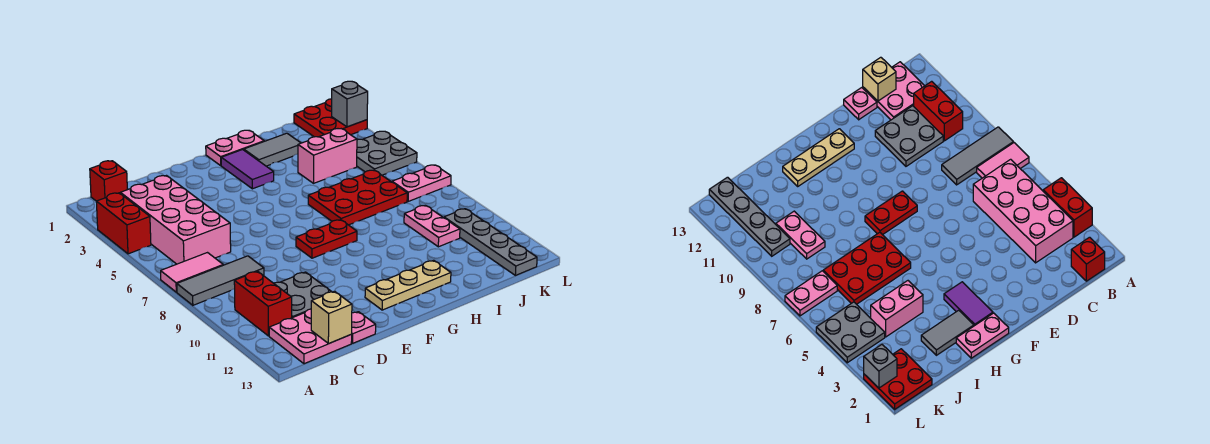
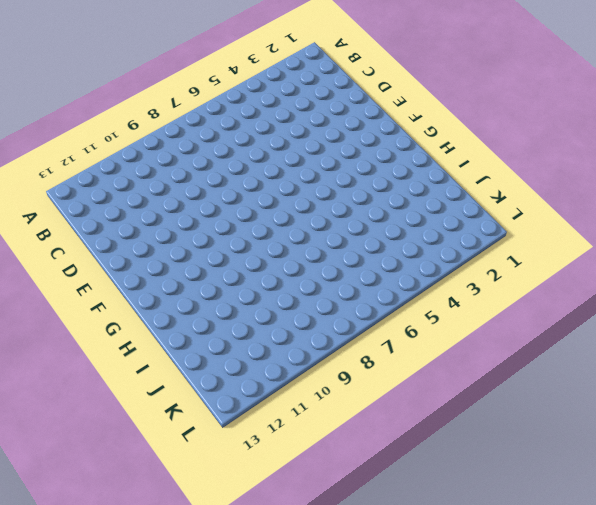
none -> red brick A3:A4 level 1
none -> pink tile A7:B7 level 1
none -> grey tile A8:C8 level 1

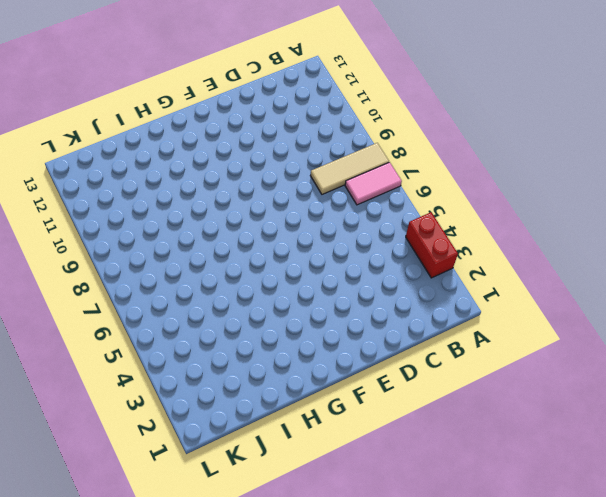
tan tile A8:C8 level 1 -> grey tile A8:C8 level 1
none -> red brick B1 level 1
none -> pink brick B3:C6 level 1
none -> red brick B10:B11 level 1

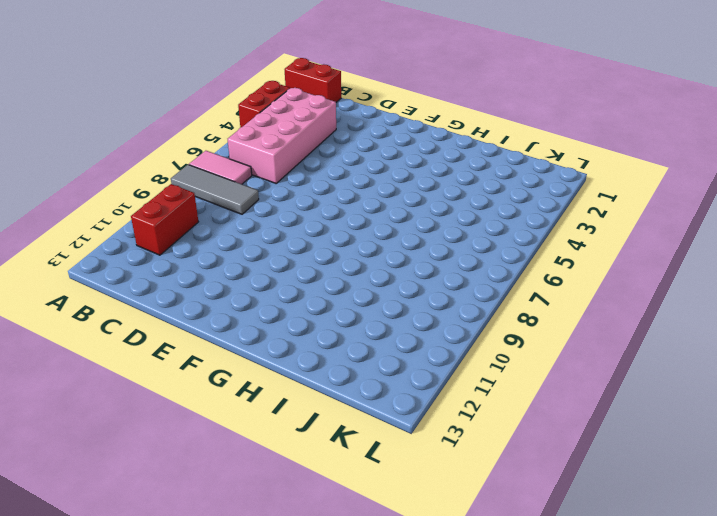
red brick A1:B1 level 1 -> red brick B1 level 1
none -> pink plate B12:C13 level 1
none -> grey plate C10:D11 level 1
none -> pink plate D13 level 1

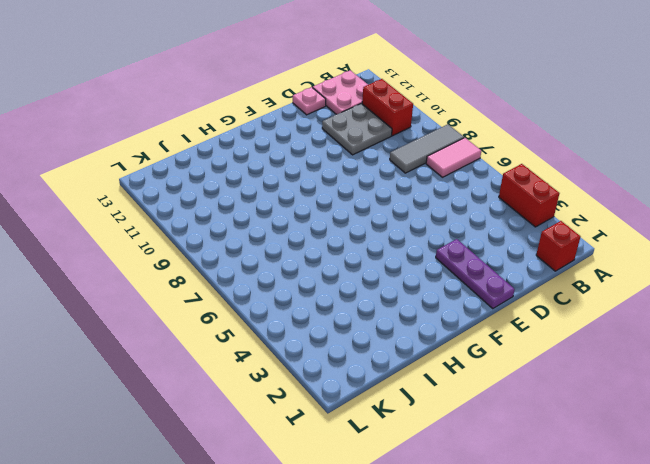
purple plate E1:E3 level 1 -> none
none -> pink brick B3:C6 level 1
none -> red plate F8:G8 level 1
none -> tan plate F12:H12 level 1

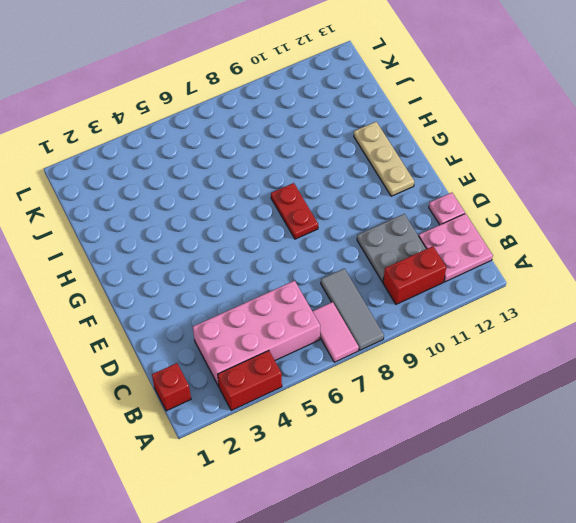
none -> pink plate G1:H1 level 1
none -> purple tile G2:G3 level 1
none -> grey tile H2:I2 level 1

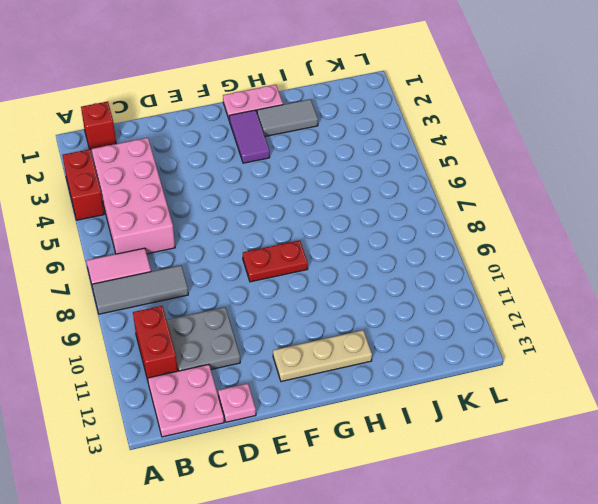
none -> red plate H6:J7 level 1
none -> pink brick I4:J4 level 1
none -> pink plate J9:J10 level 1

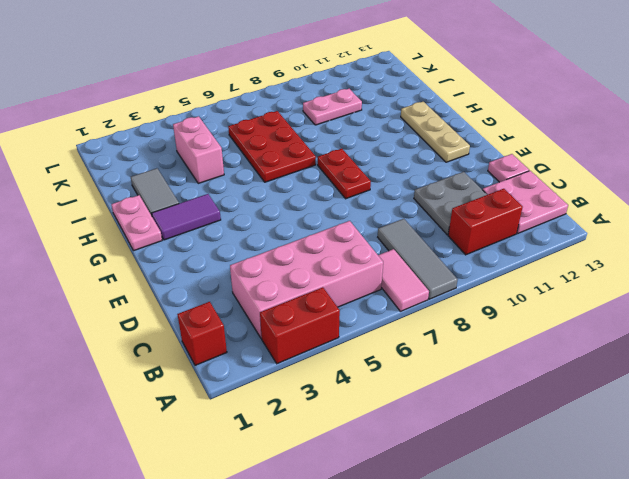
none -> red plate K1:L2 level 1
none -> grey plate K4:L5 level 1
none -> pink plate K7:L7 level 1

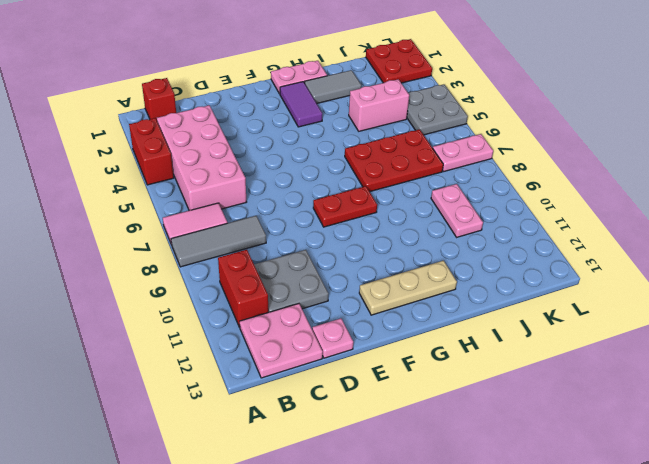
none -> grey plate K10:K13 level 1
none -> tan brick C13 level 2
none -> grey brick L2 level 2

